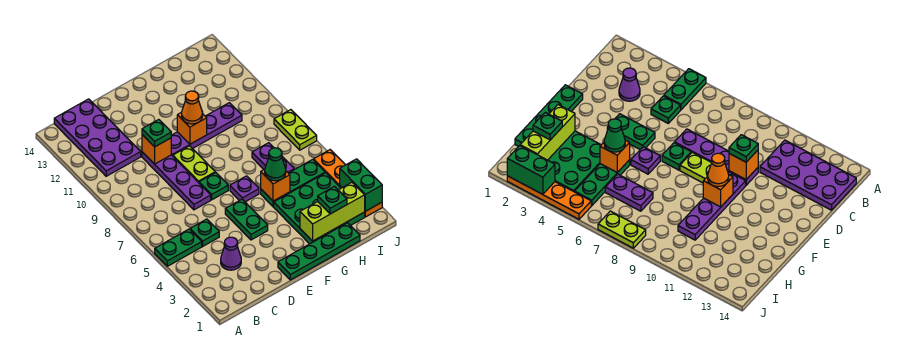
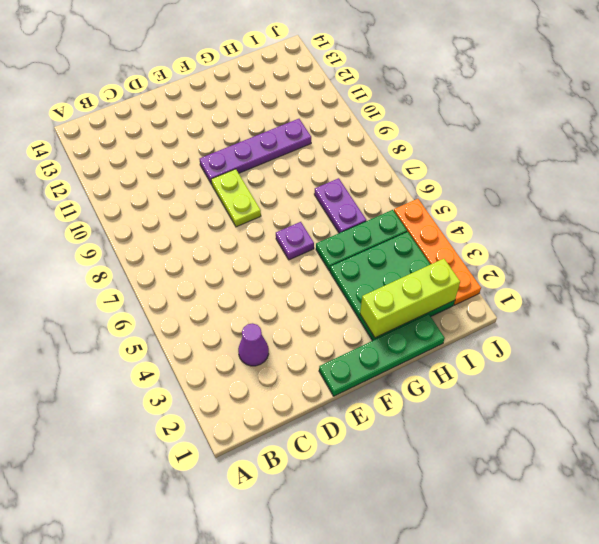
none -> green plate A5:B5 level 1
none -> purple plate B11:C14 level 1
none -> green plate C5 level 1

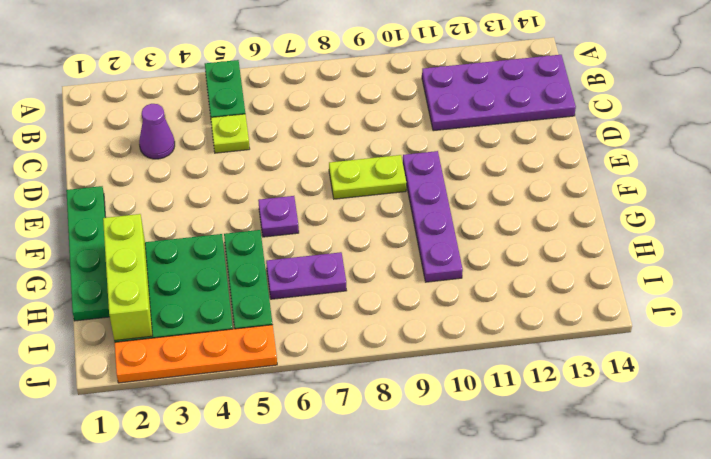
lime plate C5 level 1 -> green plate C5 level 1
none -> purple plate D7:D10 level 1
none -> green plate E4:E5 level 1
none -> green plate E7 level 1

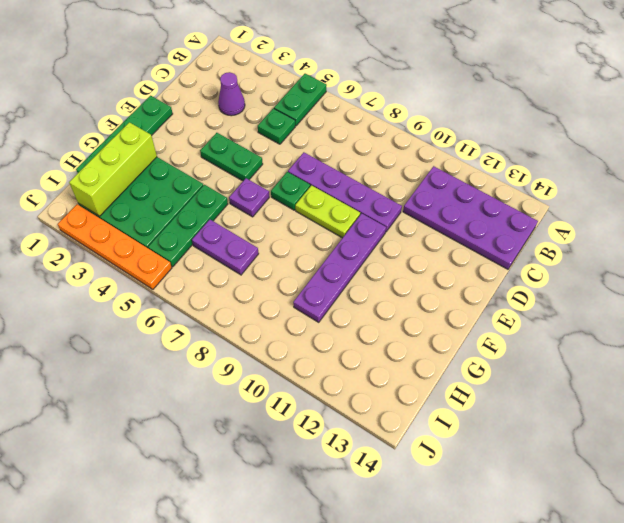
none -> lime plate J7:J8 level 1
none -> orange brick D10 level 2
none -> orange brick F10 level 2

